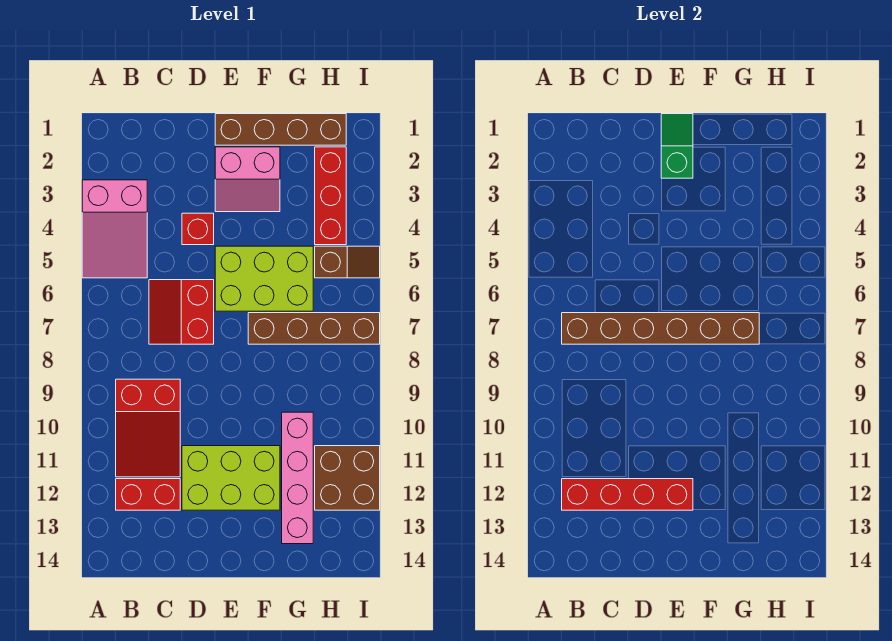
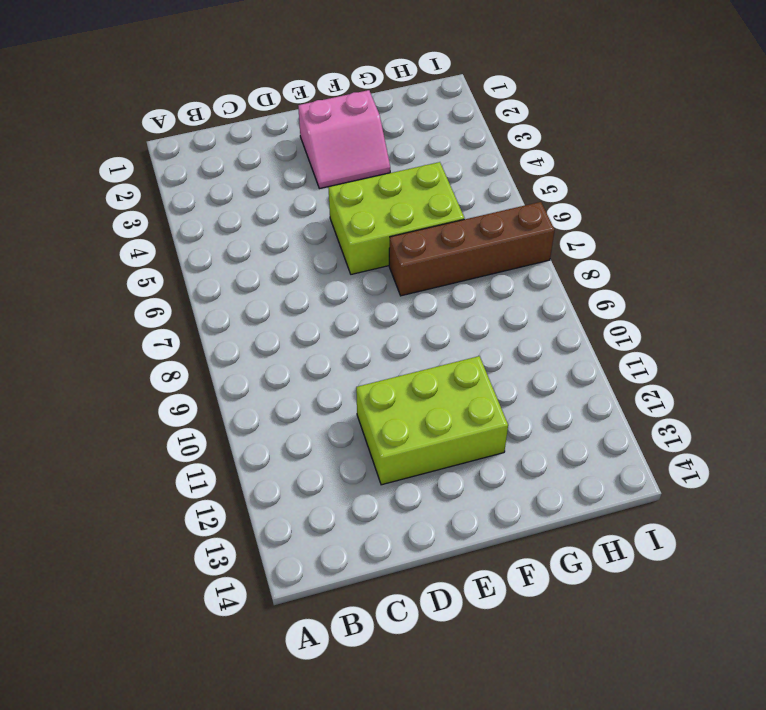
none -> pink slope A3:B5 level 1 top 3
none -> red slope B9:C11 level 1 top 9
none -> red brick B12:C12 level 1

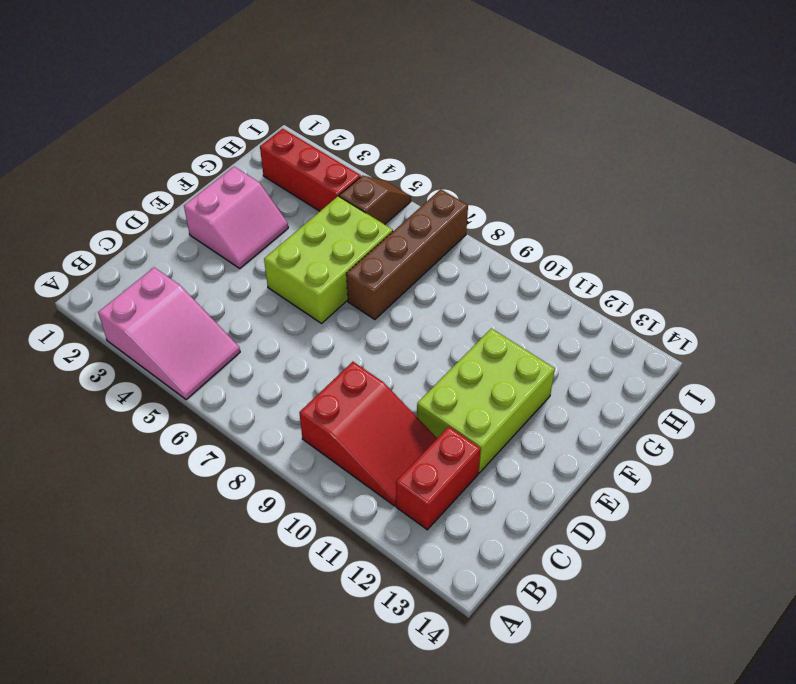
none -> red slope C6:D7 level 1 top D
none -> red brick D4 level 1
none -> brown brick E1:H1 level 1

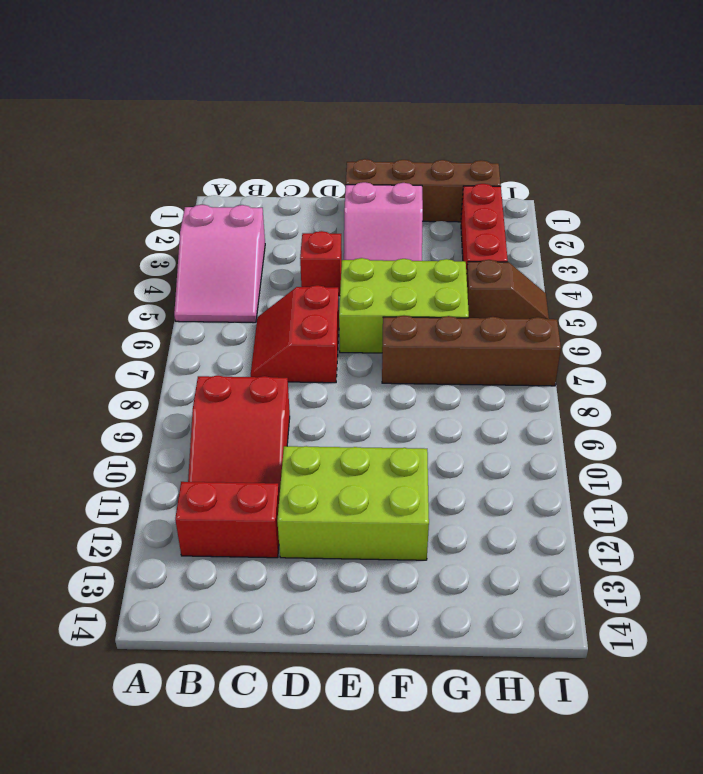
none -> pink brick G10:G13 level 1
none -> brown brick H11:I12 level 1
none -> brown brick B7:G7 level 2

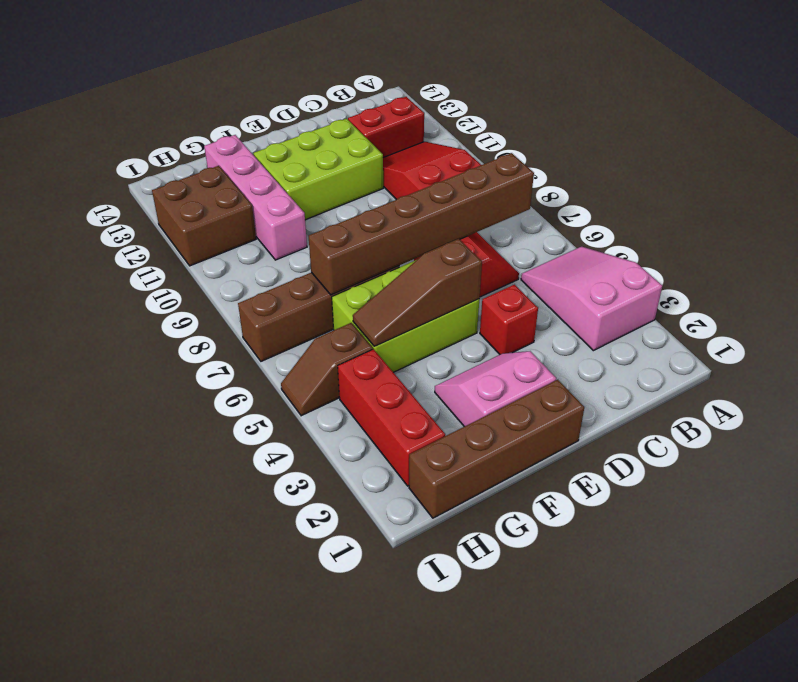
brown slope E5:G5 level 2 top E -> none
none -> red brick B12:E12 level 2
none -> green slope E1:E2 level 2 top 2

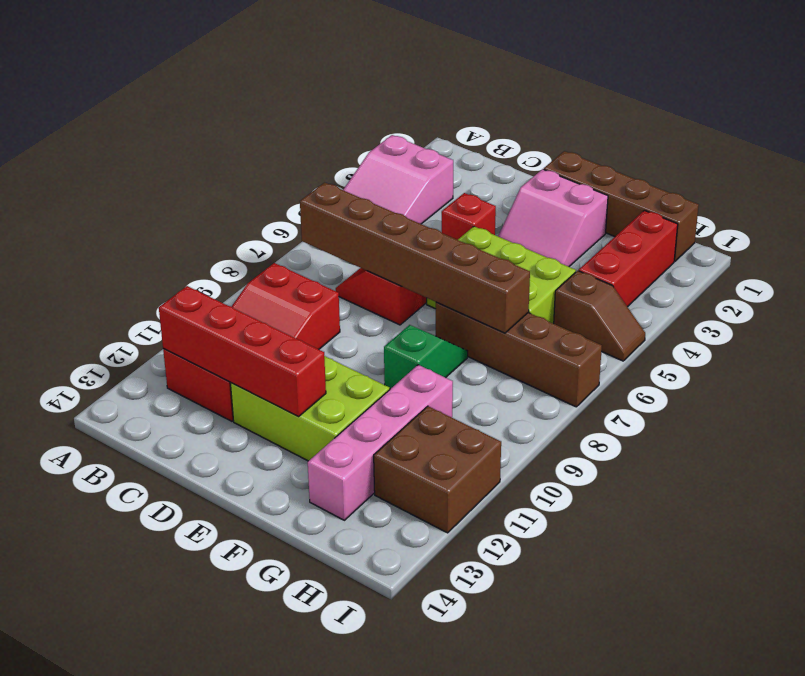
green slope F8:F9 level 1 top 9 -> green slope E1:E2 level 2 top 2

